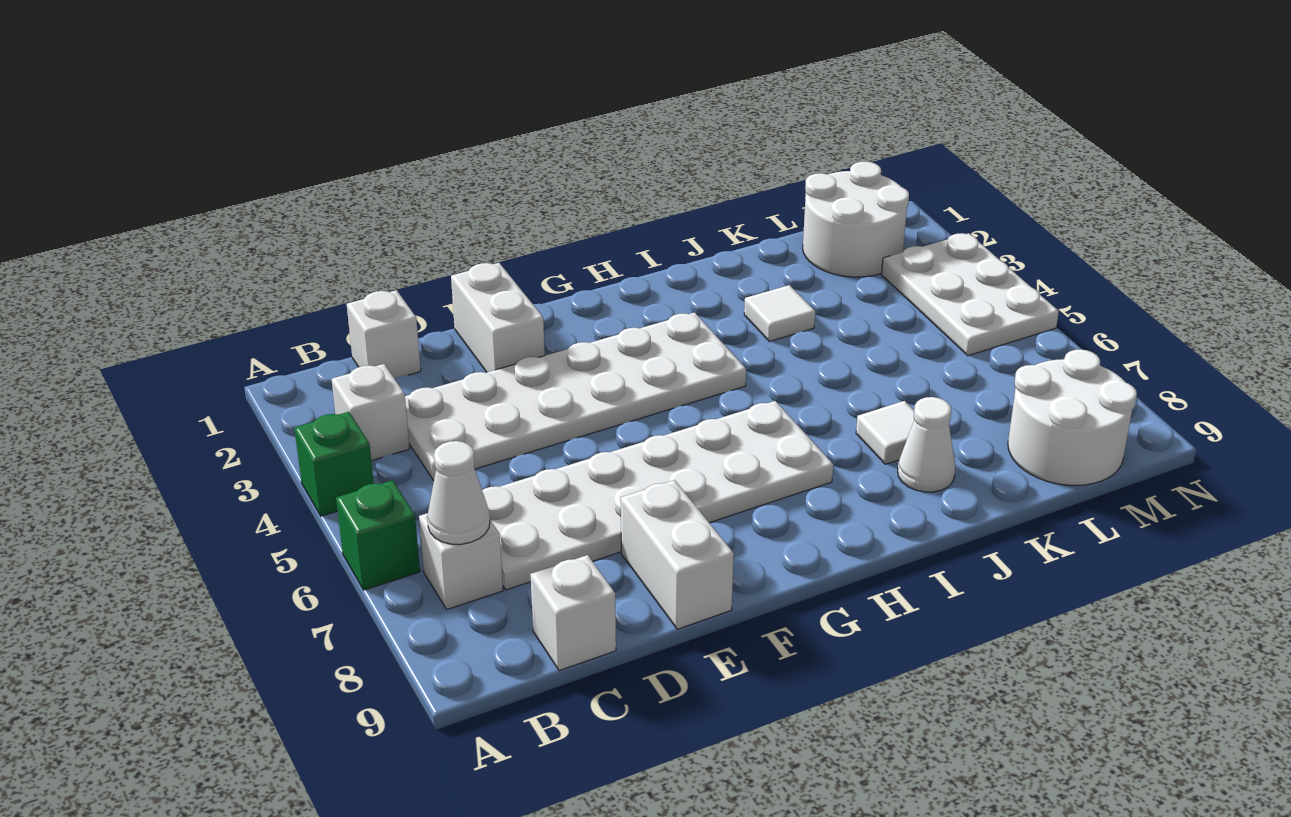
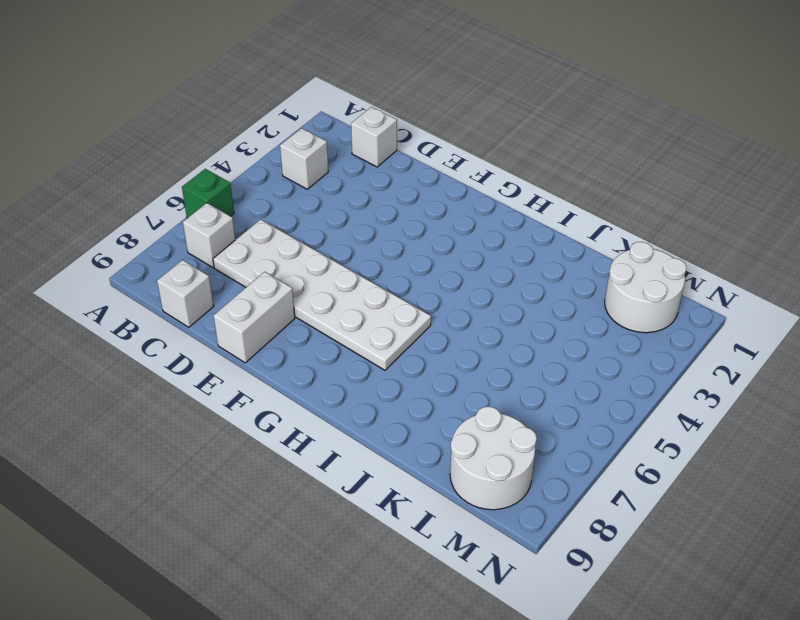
none -> green brick A4 level 1
none -> white plate C3:H4 level 1
none -> white brick E1:E2 level 1

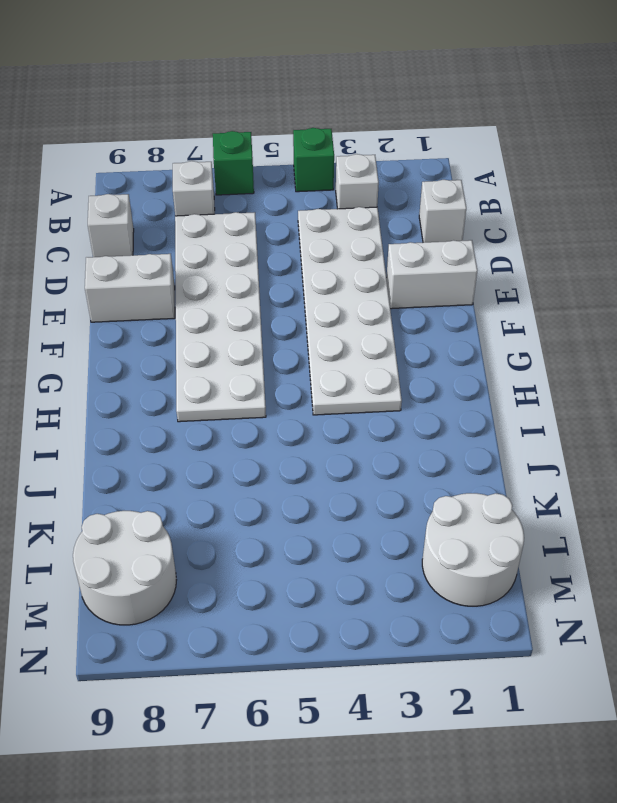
none -> white tile J3 level 1
none -> white tile J7 level 1
none -> white cone J8 level 1

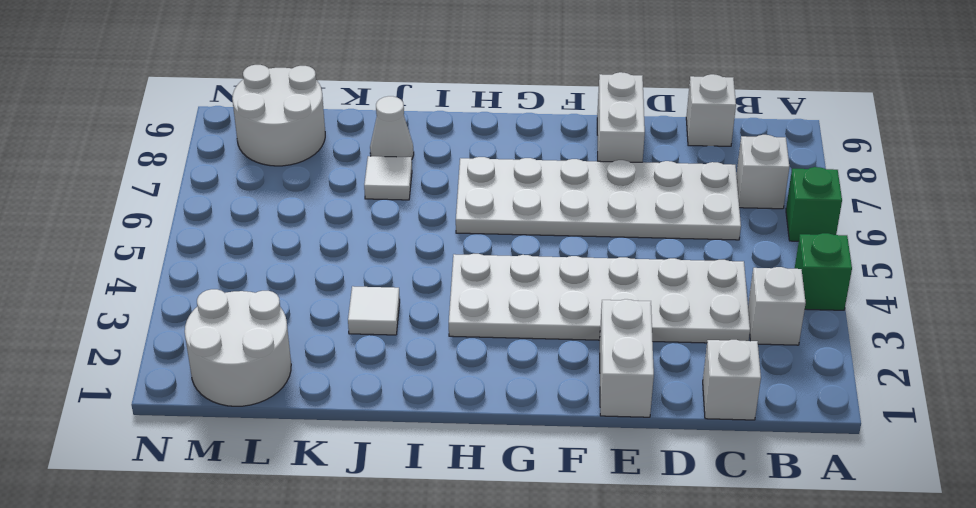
none -> white plate M3:N5 level 1
none -> white cone B7 level 2

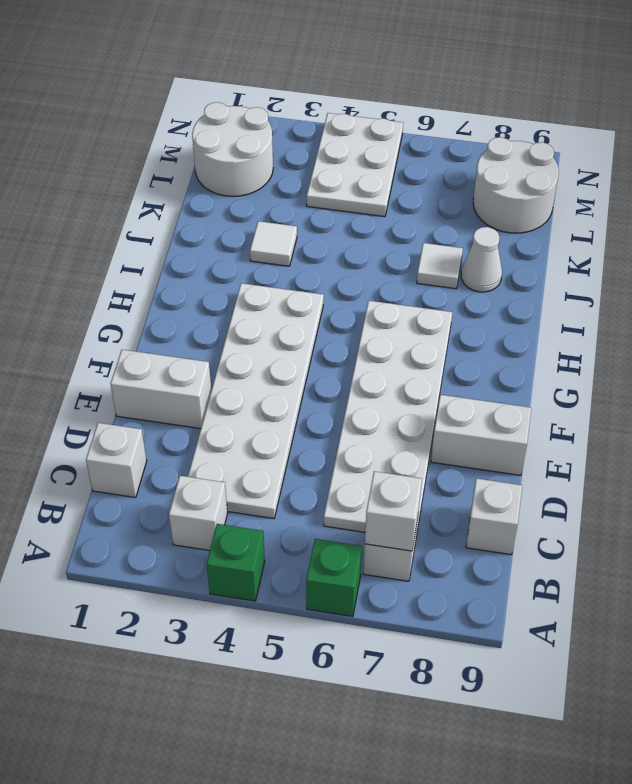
white brick B7 level 2 -> white cone B7 level 2
white plate L4:N5 level 1 -> white plate M3:N5 level 1

